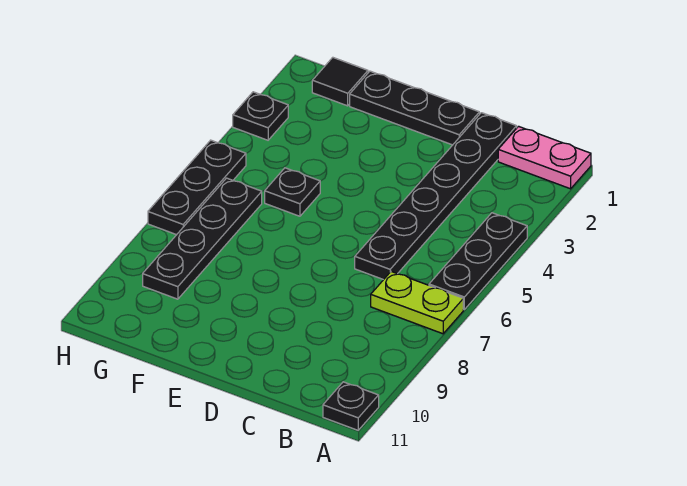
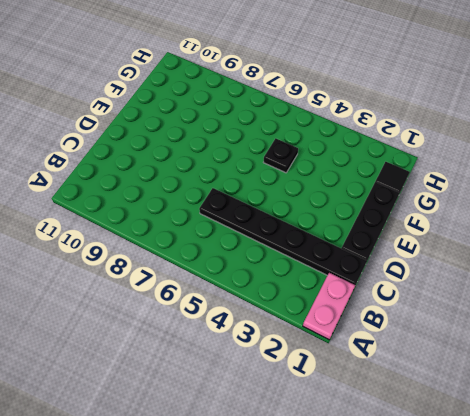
none -> black plate A4:A6 level 1
none -> lime plate A7:B7 level 1

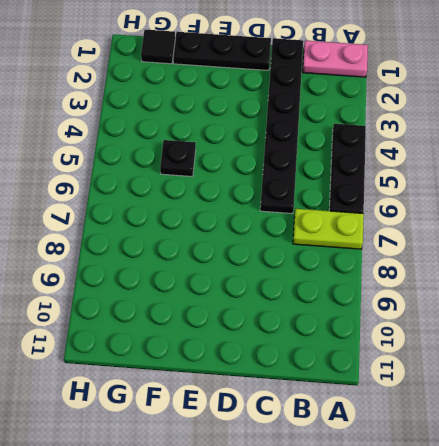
none -> black plate A11 level 1
none -> black plate G6:G9 level 1

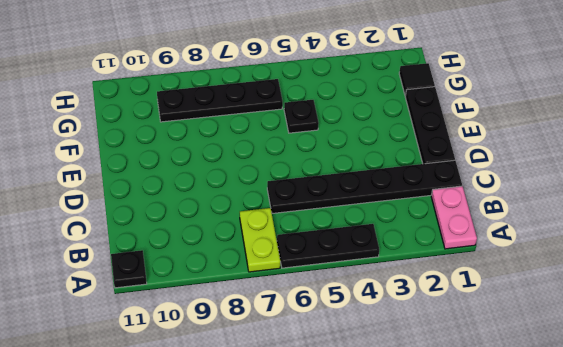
none -> black plate H3 level 1
none -> black plate H5:H7 level 1

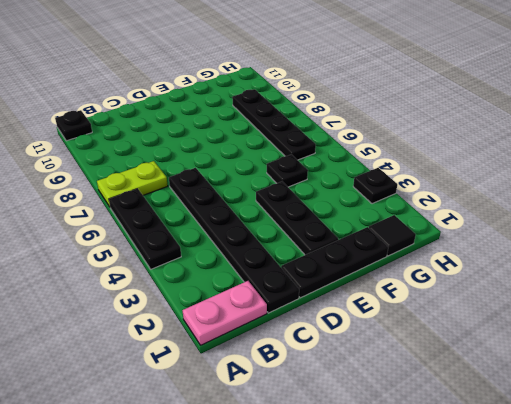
black plate E2:E4 level 1 -> black plate H5:H7 level 1

